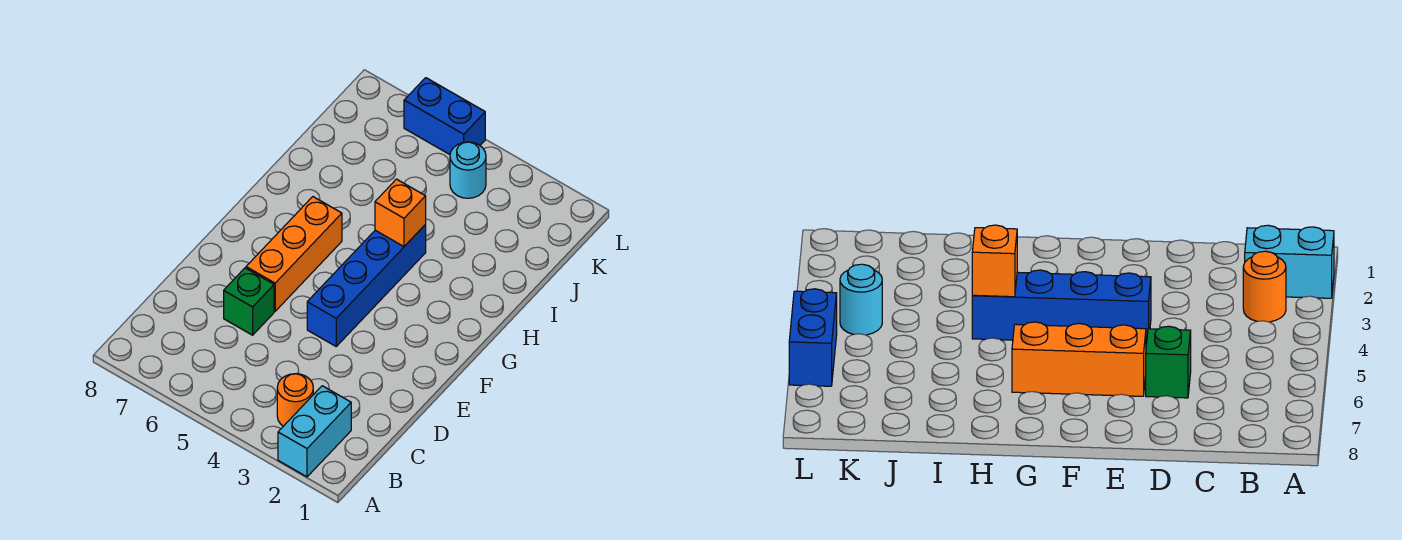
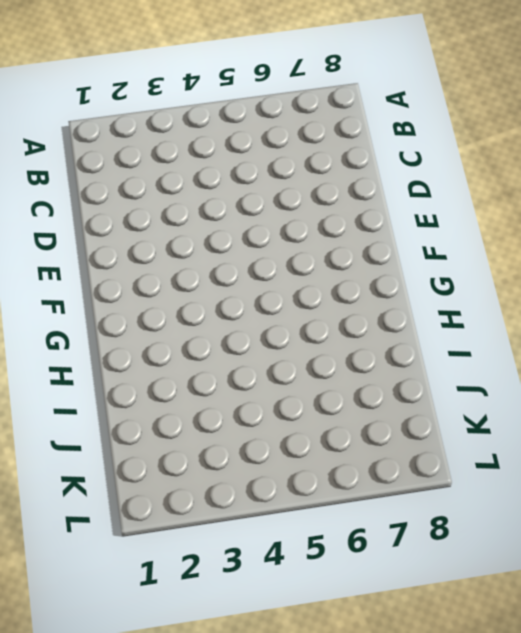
none -> cyan brick A2:B2 level 1
none -> orange round brick B3 level 1

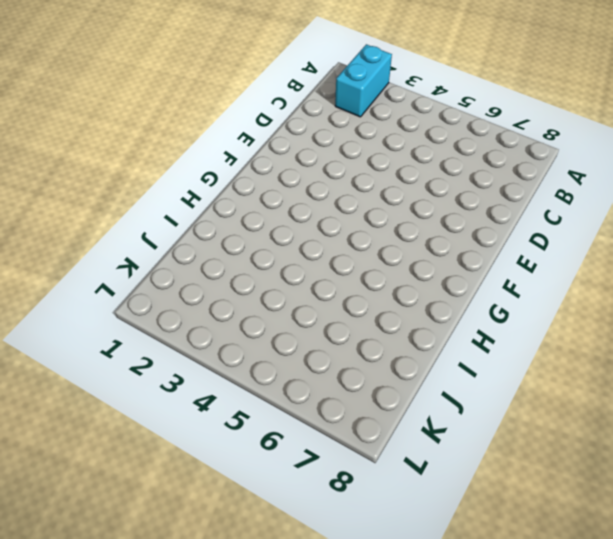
none -> orange round brick B3 level 1
none -> green brick D6 level 1

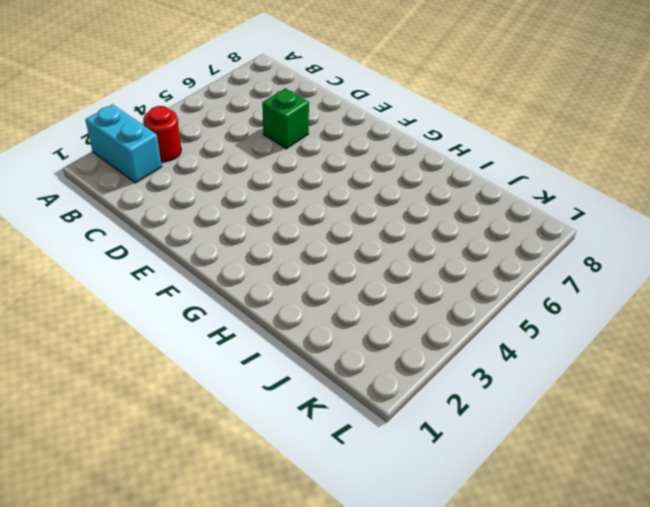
red round brick B3 level 1 -> orange round brick B3 level 1
none -> blue brick E4:H4 level 1
none -> orange brick E6:G6 level 1

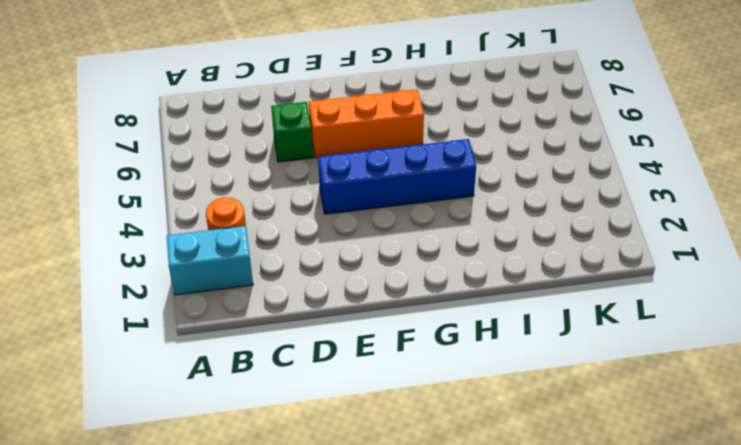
none -> cyan round brick K4 level 1
none -> blue brick L5:L6 level 1

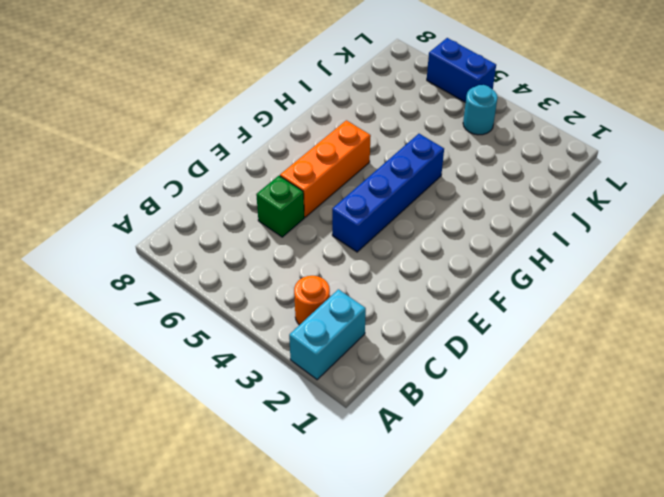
none -> orange brick H4 level 2

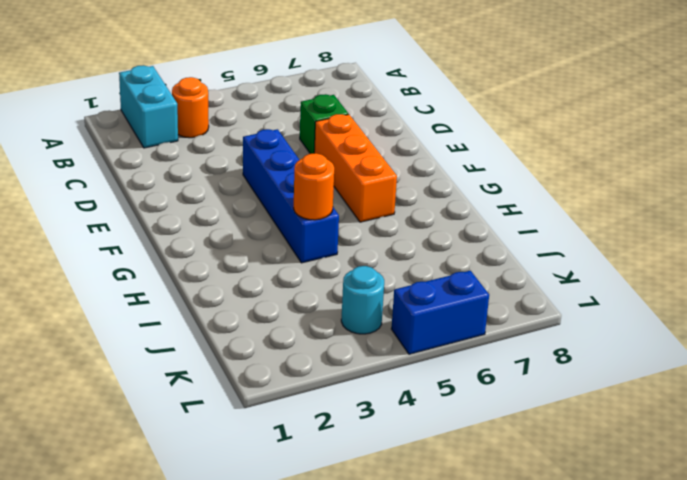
orange round brick H4 level 2 -> orange brick H4 level 2

